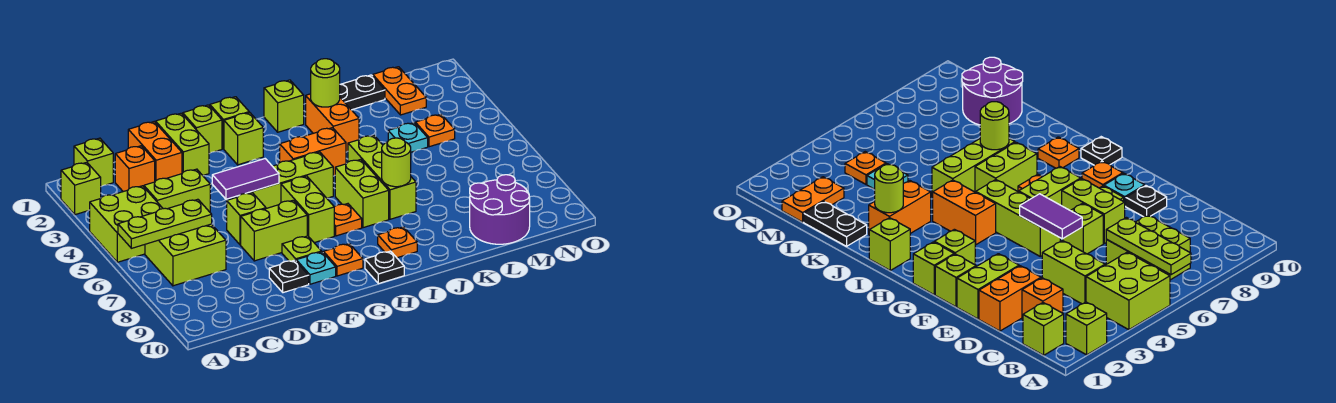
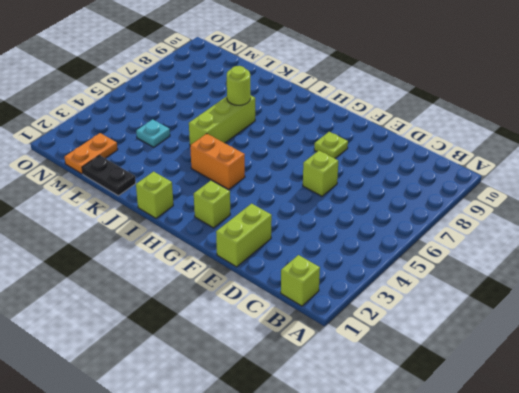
none -> lime brick A2 level 1
none -> lime brick A4:B5 level 1
none -> lime brick B6:C7 level 1
none -> orange brick C2 level 1

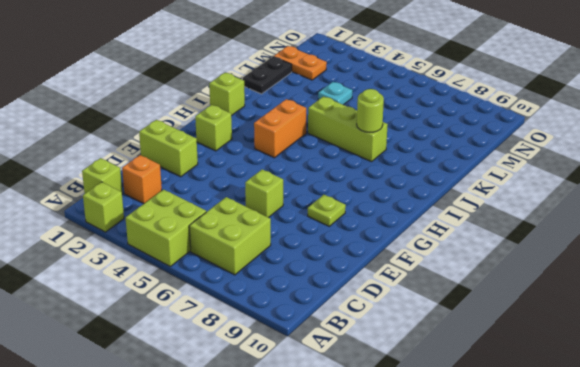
none -> lime brick C4:D4 level 1
none -> orange brick D1:D2 level 1
none -> lime brick E7:F7 level 1
none -> black plate E9 level 1

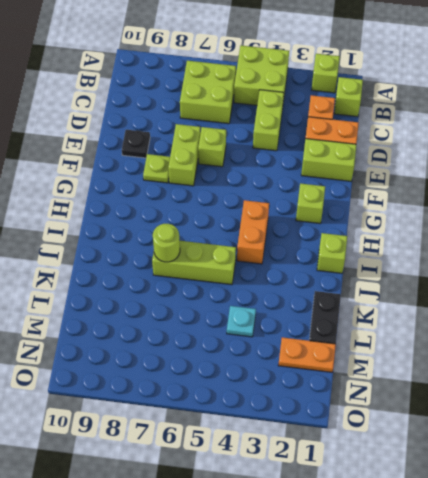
none -> lime brick F1 level 1
none -> lime brick F5:H5 level 1
none -> cyan plate F9 level 1
none -> lime brick G1 level 1

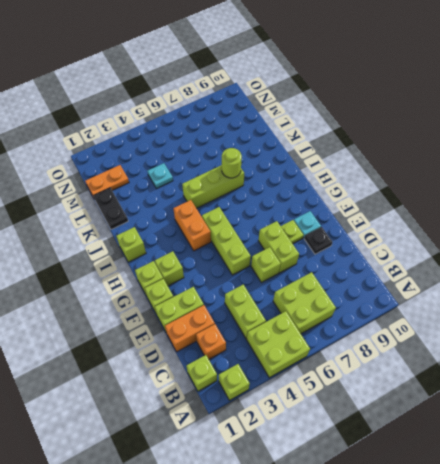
none -> lime brick G6:G7 level 1
none -> orange plate G9 level 1
none -> orange plate H7 level 1
none -> black plate H10 level 1

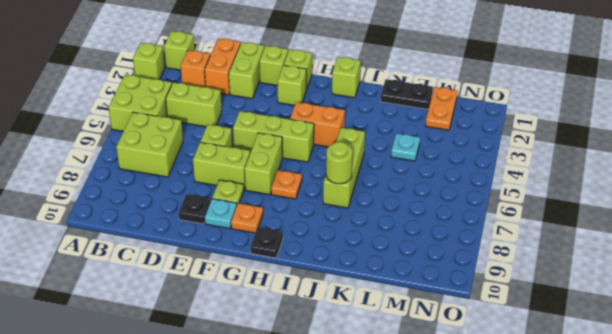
none -> lime brick I6:I7 level 1
none -> orange plate I9 level 1
none -> orange brick J2:J3 level 1
none -> purple round brick L9:M10 level 1

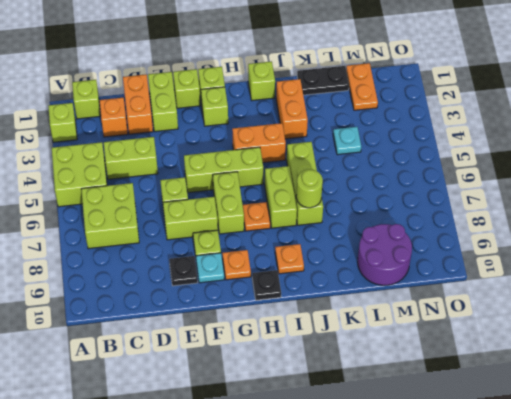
none -> orange plate M4 level 1
none -> lime plate A6:C6 level 2
none -> purple tile E5:F5 level 2
none -> lime round brick J2 level 2

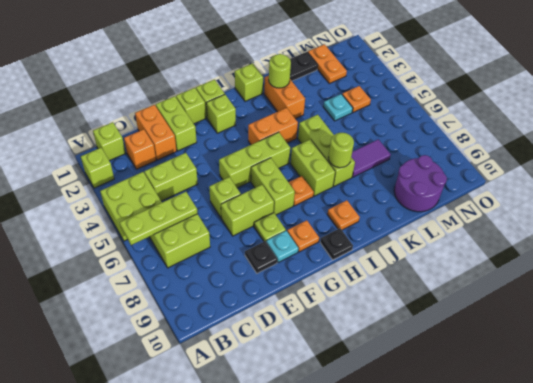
purple tile K7:L7 level 1 -> purple tile E5:F5 level 2

